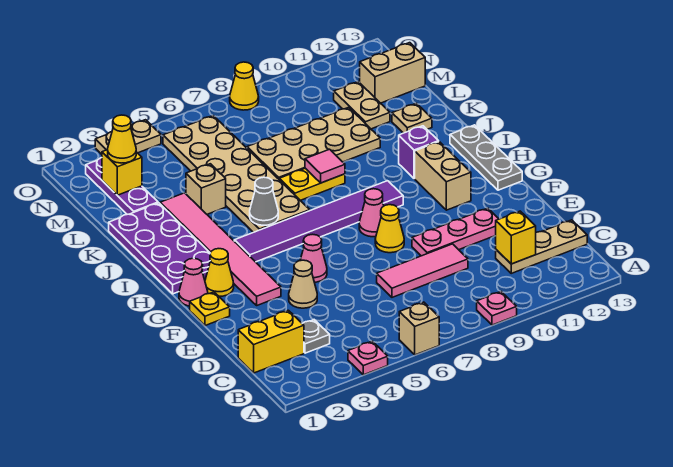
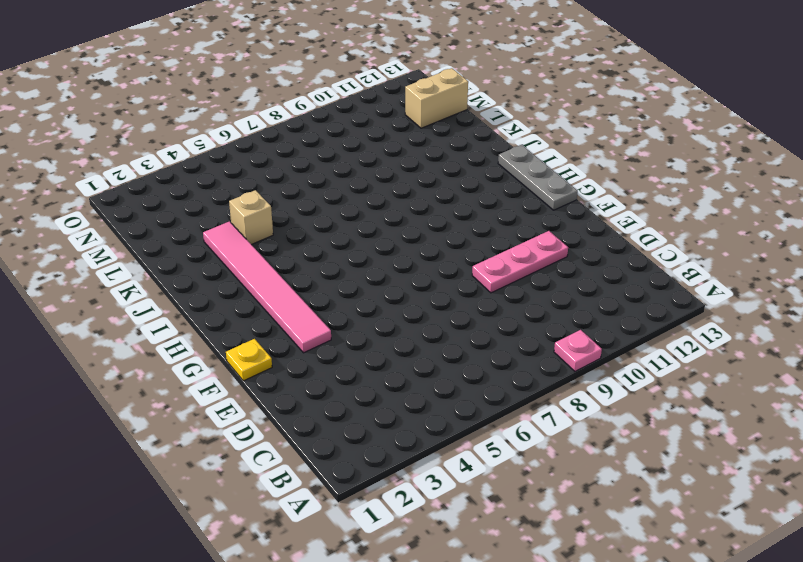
none -> pink plate A4 level 1
none -> tan brick A6 level 1
none -> yellow brick C1:C2 level 1
none -> grey plate C3 level 1

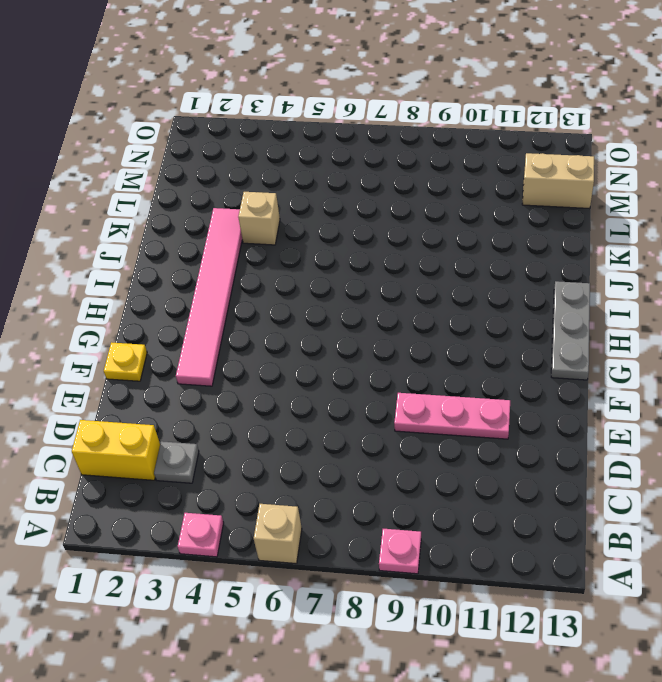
none -> tan plate C11:C13 level 1
none -> pink tile D7:D9 level 1
none -> tan cone E4 level 1
none -> pink cone F5 level 1

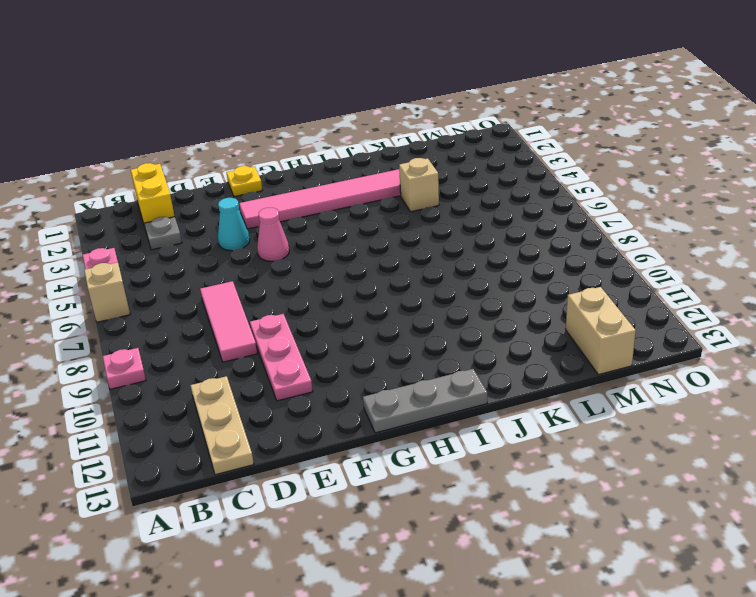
cyan cone E4 level 1 -> tan cone E4 level 1
none -> yellow cone F8 level 1
none -> pink cone G1 level 1
none -> yellow cone G2 level 1
none -> pink cone G8 level 1

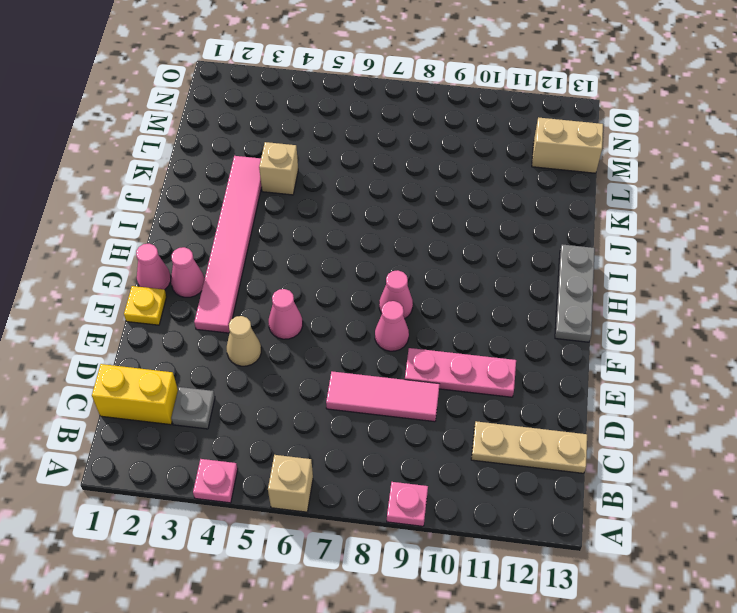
pink cone F8 level 1 -> yellow cone F8 level 1
pink cone G2 level 1 -> yellow cone G2 level 1
none -> tan brick G11:H11 level 1
none -> purple plate H1:K2 level 1
none -> purple tile H4:H9 level 1
none -> tan plate I5:N6 level 1

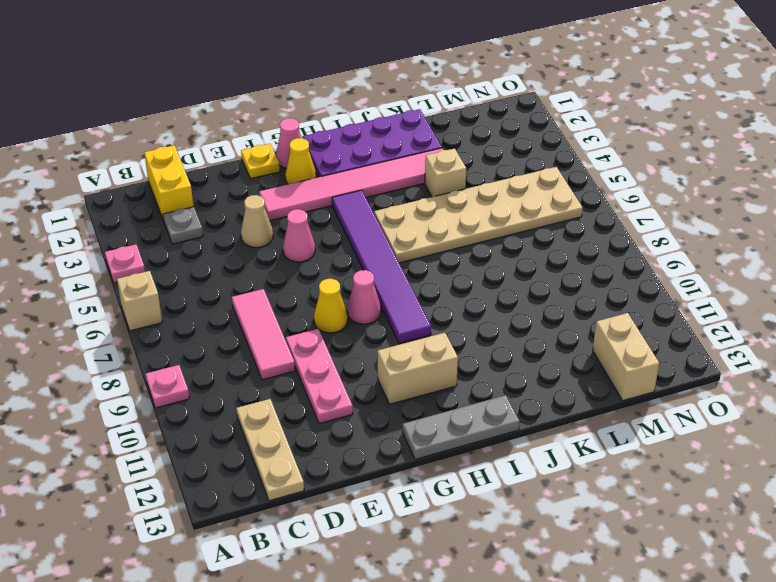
none -> purple brick I11 level 1
none -> yellow plate J7:J8 level 1
none -> tan plate K7:L10 level 1
none -> tan plate K12 level 1

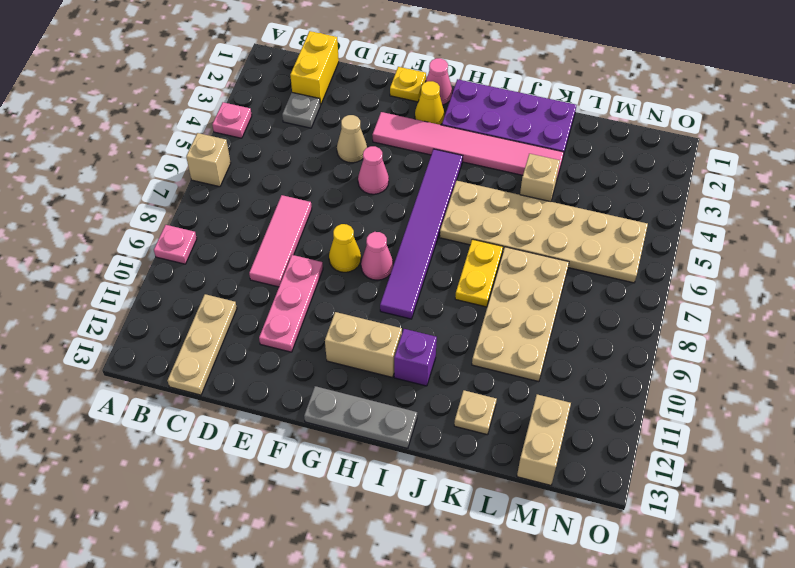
none -> purple plate L2:N2 level 1
none -> tan plate L11:M11 level 1
none -> tan plate O3:O4 level 1
none -> yellow cone O8 level 1

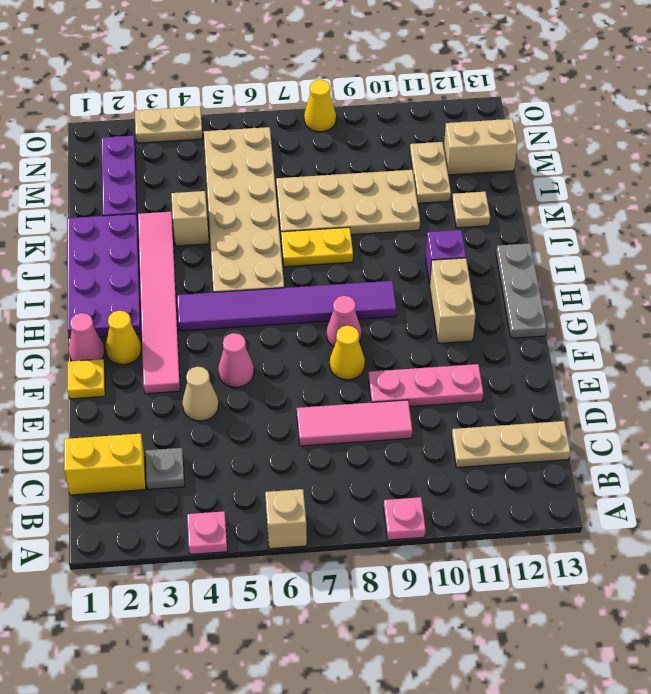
none -> yellow brick C11 level 2
none -> grey cone I5 level 2
none -> pink tile J8 level 2
none -> yellow brick M2 level 2

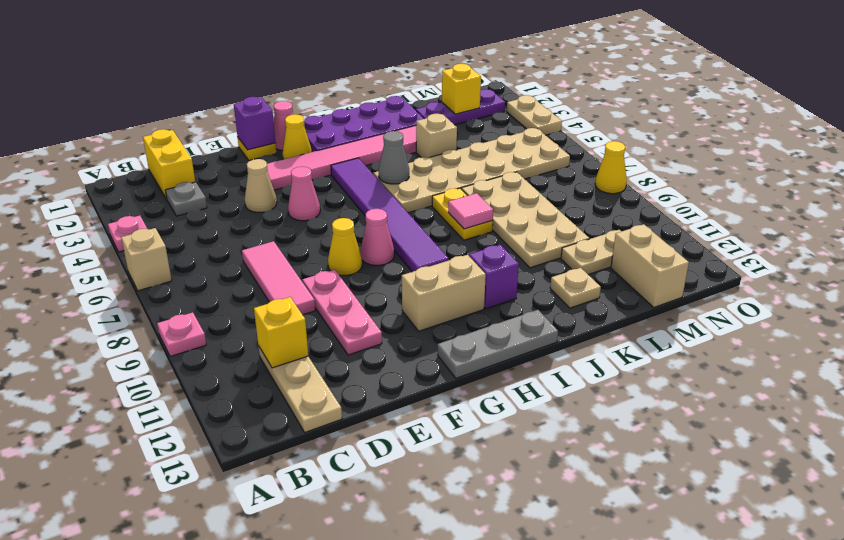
purple brick F1 level 2 -> none
none -> yellow cone M2 level 3

